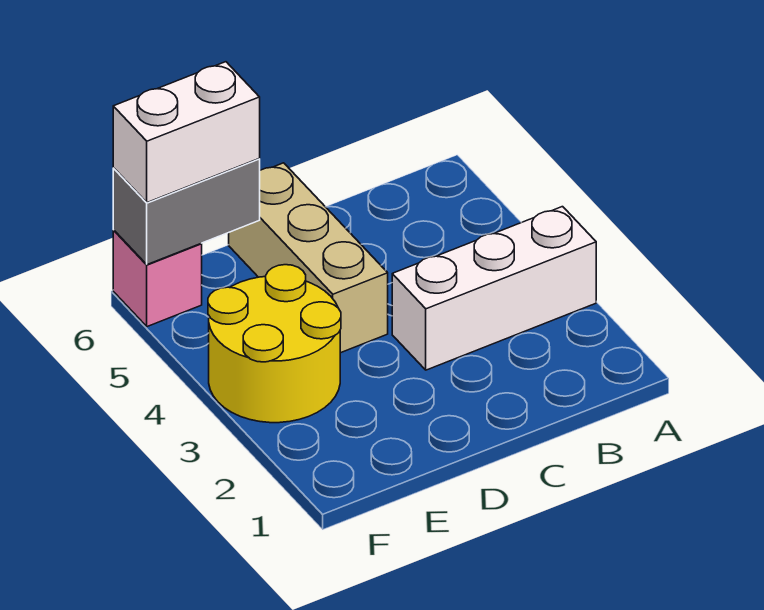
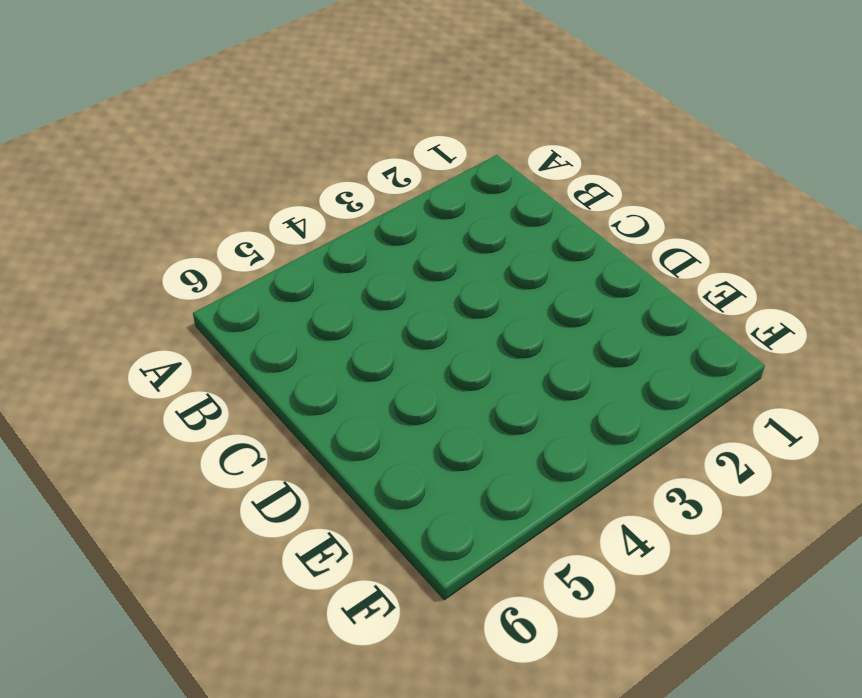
none -> white brick A3:C3 level 1
none -> tan brick D4:D6 level 1

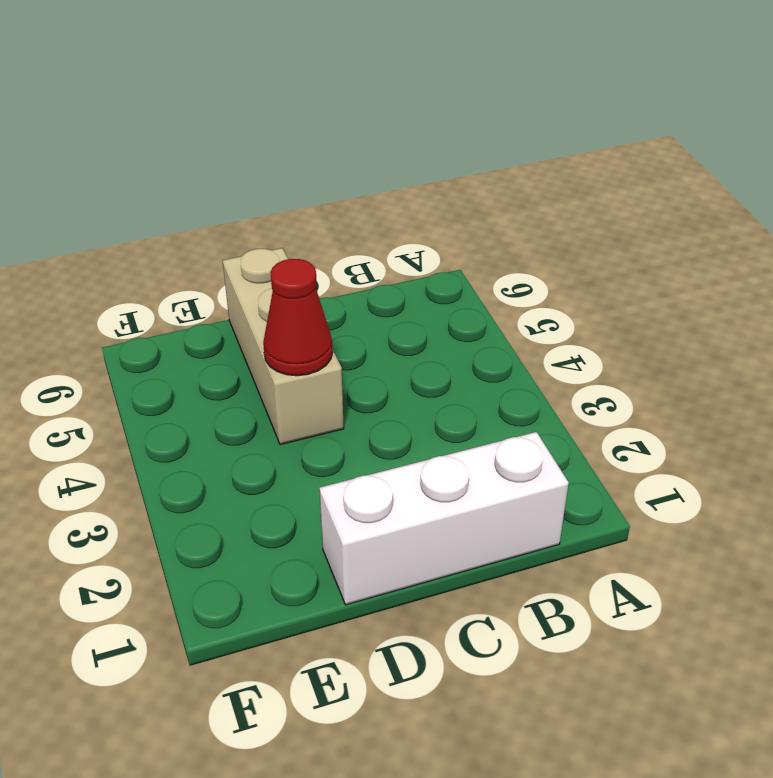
white brick B1:D1 level 1 -> white brick A3:C3 level 1
red cone D4 level 2 -> none
none -> yellow round brick E3:F4 level 1
none -> pink brick F6 level 1

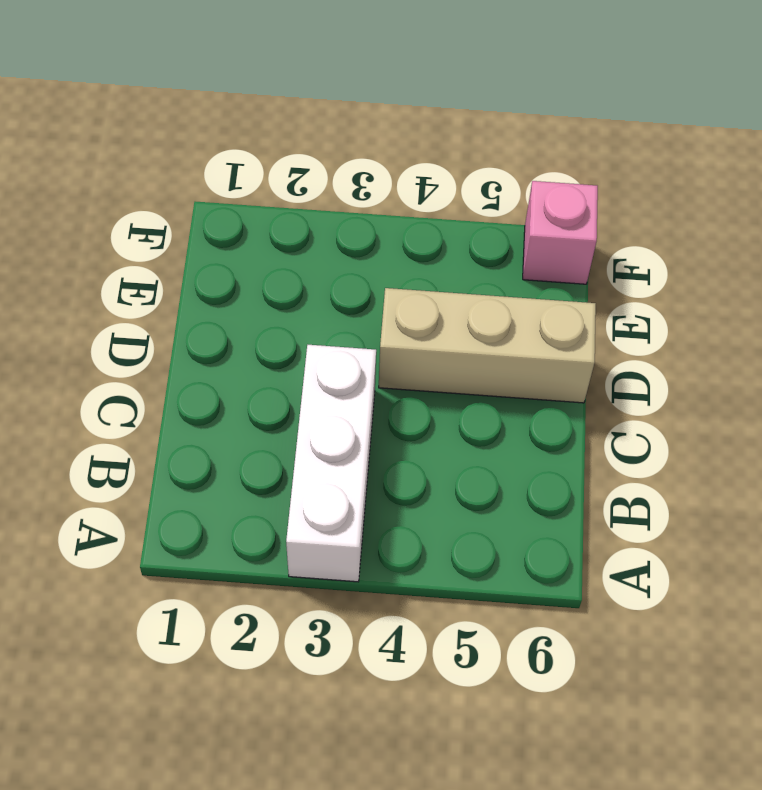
none -> yellow round brick E3:F4 level 1
none -> grey brick E6:F6 level 2

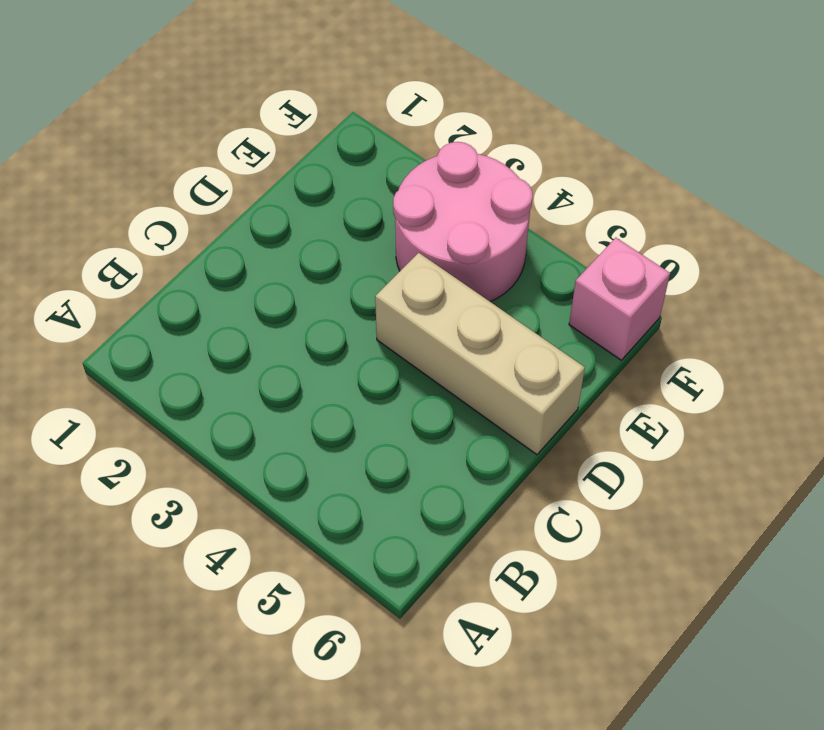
pink round brick E3:F4 level 1 -> yellow round brick E3:F4 level 1
none -> white brick A3:C3 level 1
none -> grey brick E6:F6 level 2

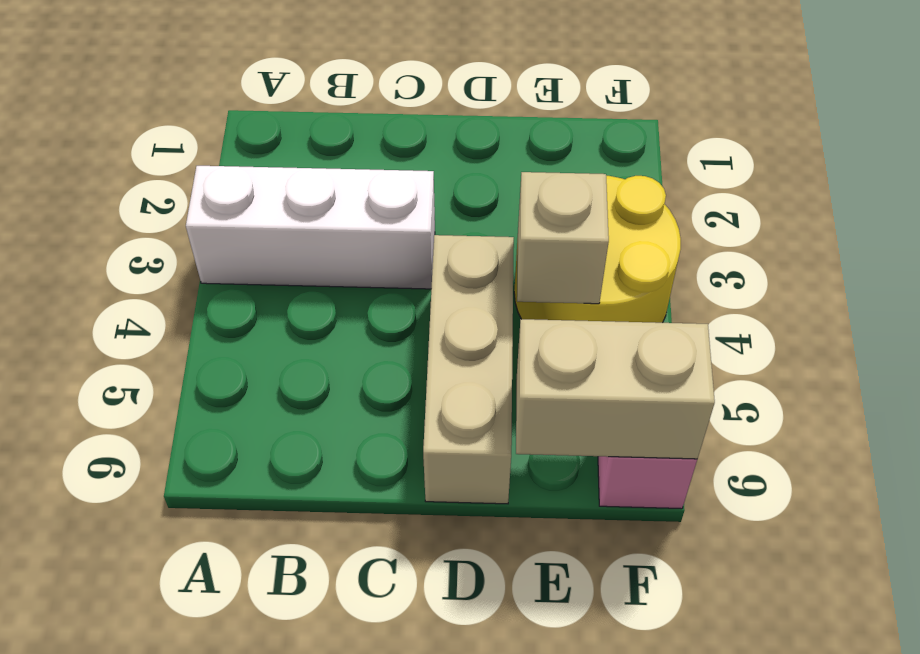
tan brick E4 level 2 -> none
tan brick E6:F6 level 2 -> grey brick E6:F6 level 2
none -> white brick E6:F6 level 3

